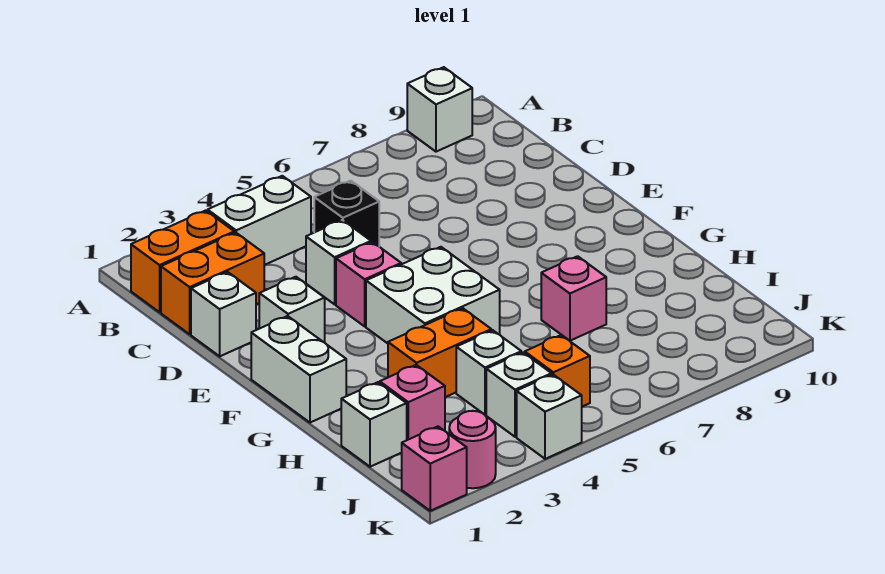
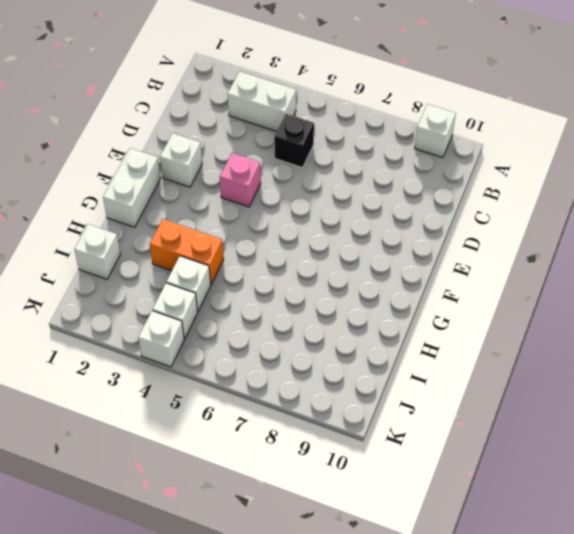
none -> orange brick B1:B2 level 1
none -> orange brick C1:C2 level 1
none -> white brick D1 level 1

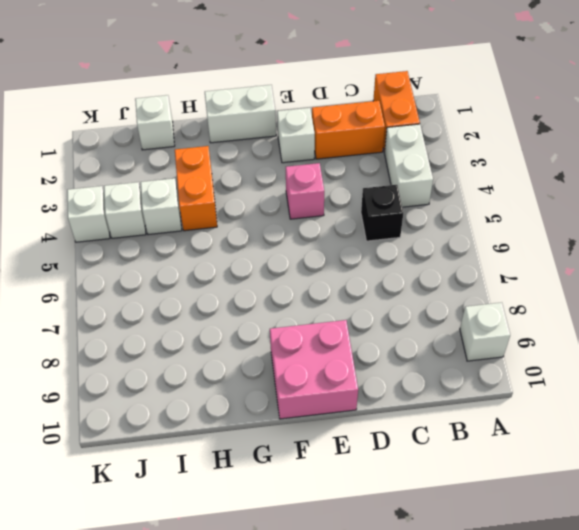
orange brick C2:D2 level 1 -> orange brick C1:C2 level 1
pink brick E9:F10 level 1 -> none
none -> white brick D1 level 1
none -> white brick D4 level 1
none -> white brick F4:G5 level 1

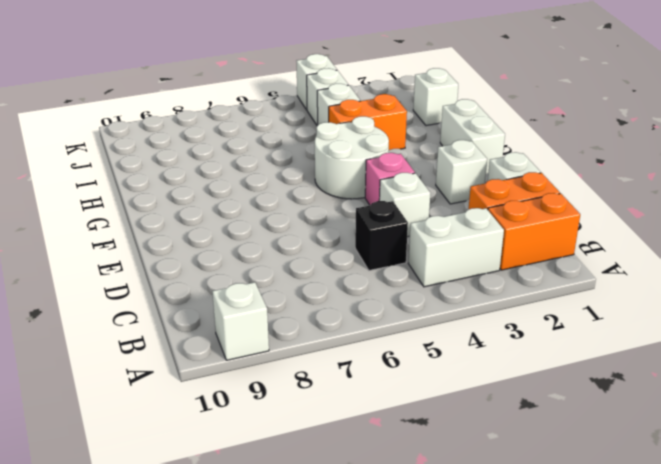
white round brick F4:G5 level 1 -> white brick F4:G5 level 1
none -> pink brick H7 level 1
none -> pink brick I2 level 1
none -> orange brick J5 level 1

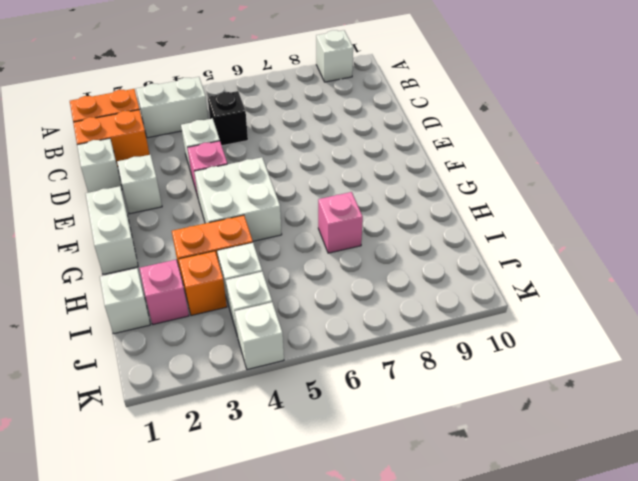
orange brick I3 level 1 -> orange brick J5 level 1
none -> pink brick K1 level 1
none -> pink round brick K2 level 1

